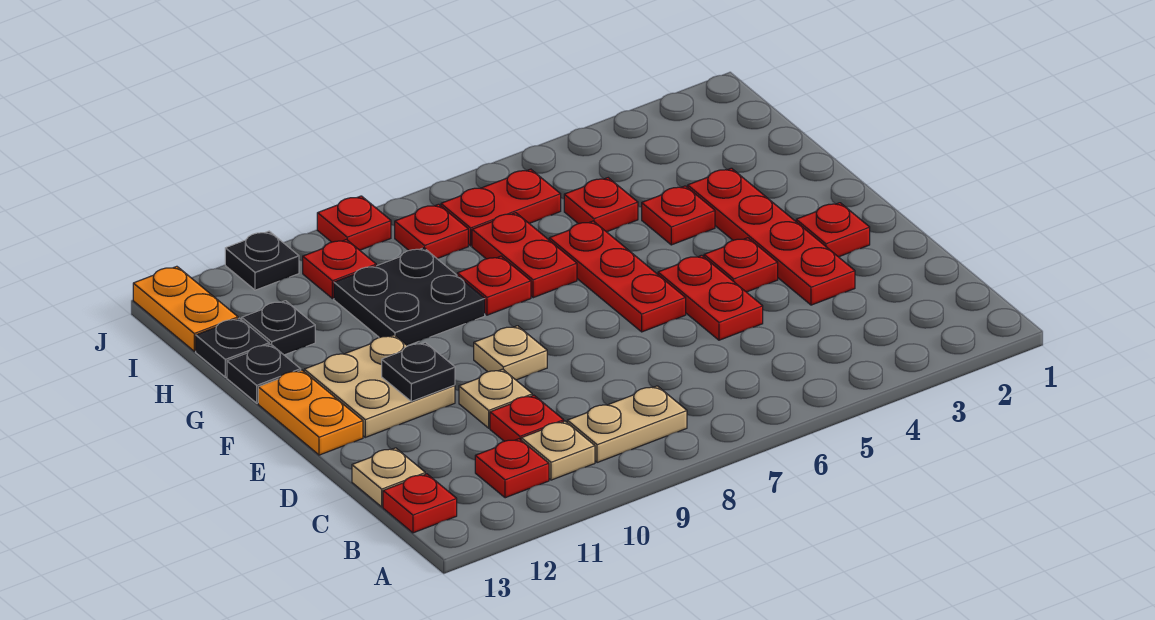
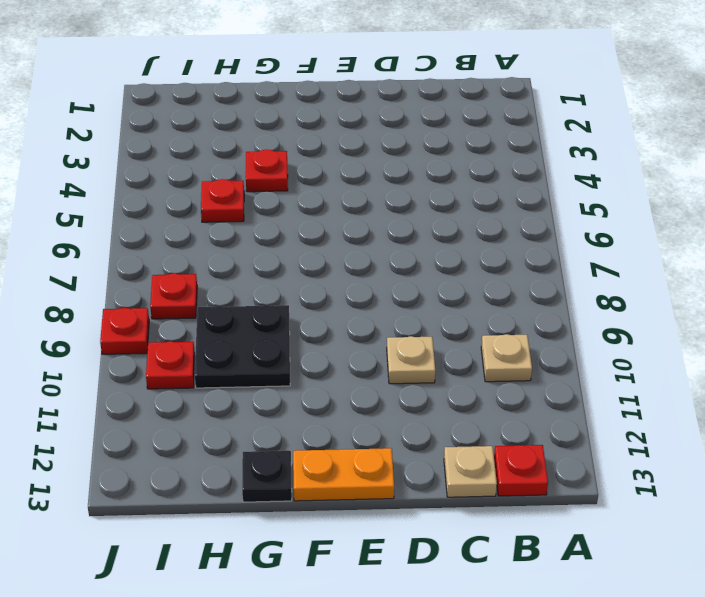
none -> tan plate B8:B9 level 1
none -> red plate B11 level 1
none -> red plate C10 level 1
none -> red plate D3:G3 level 1

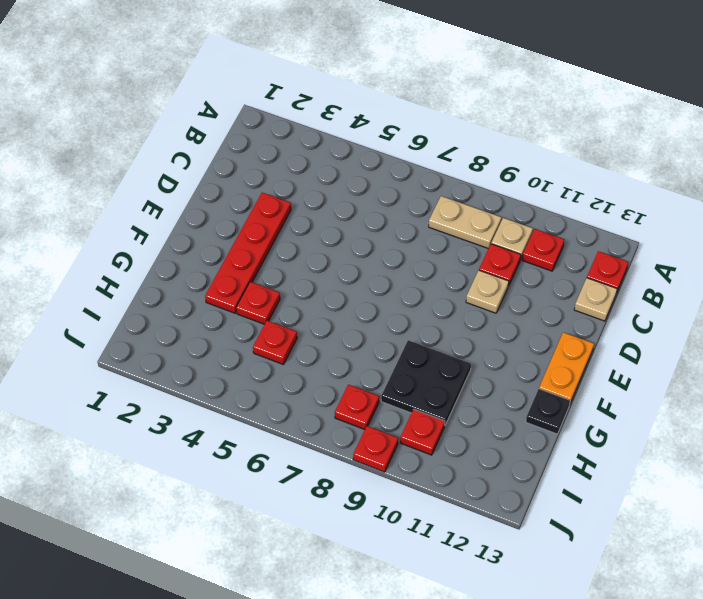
none -> red plate D5:E5 level 1
none -> red plate E2 level 1
none -> red plate E4 level 1
none -> red plate E6:G6 level 1

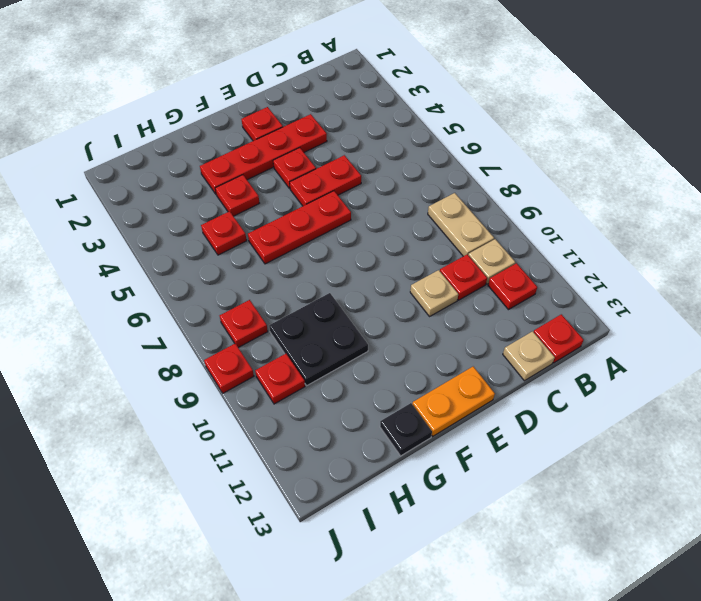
none -> tan plate E9 level 1
none -> tan plate E11:F12 level 1
none -> red plate G7:H7 level 1
none -> red plate G8 level 1

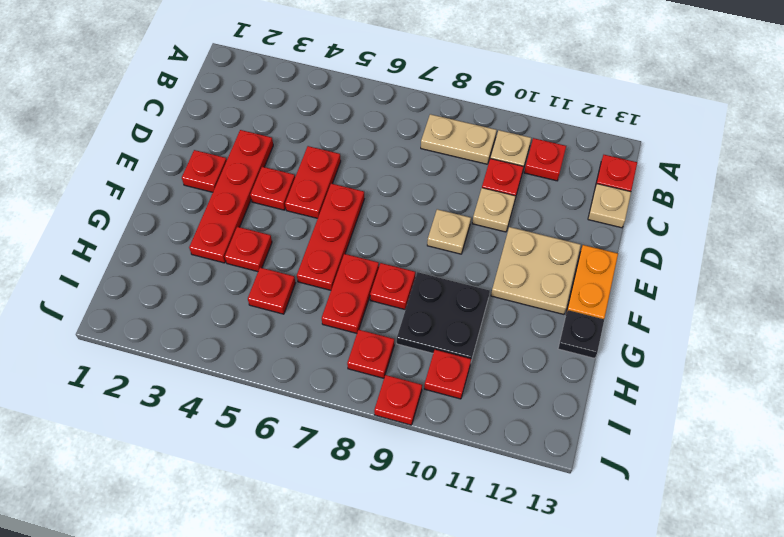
none -> black plate H12 level 1
none -> black plate H13 level 1
none -> red plate I6:I7 level 1
none -> orange plate I13:J13 level 1

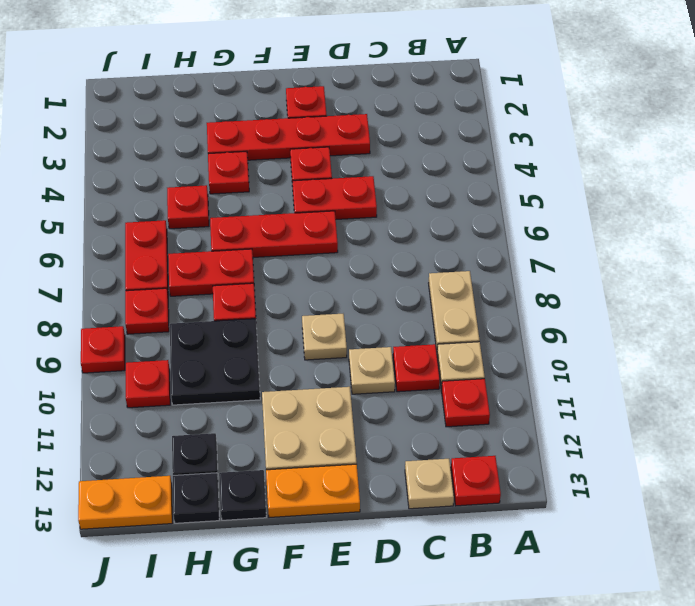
none -> black plate J11 level 1
none -> black plate E11 level 2

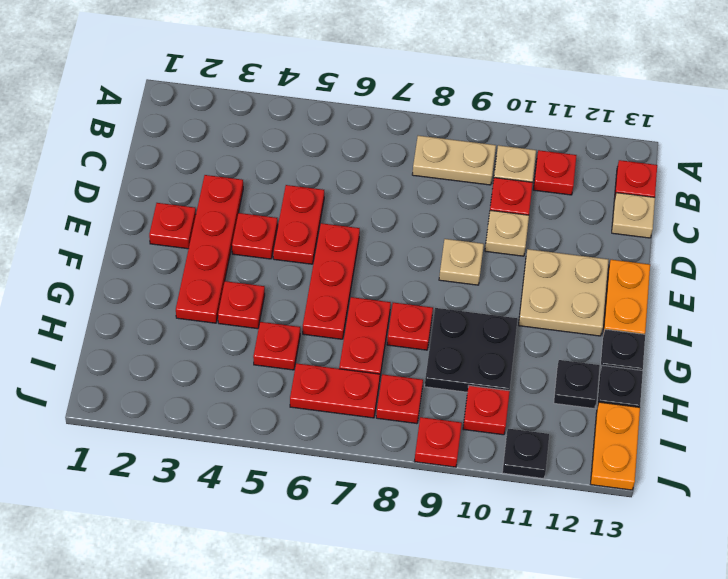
none -> black plate E11 level 2

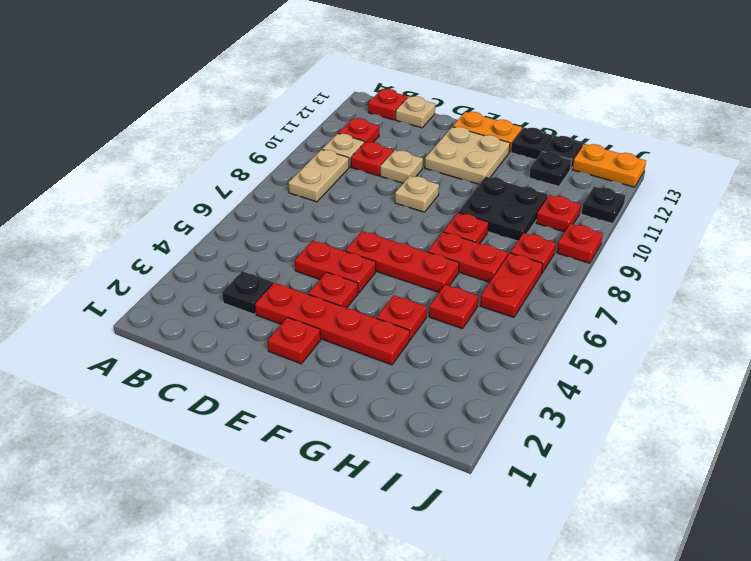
black plate C3 level 1 -> black plate E11 level 2

